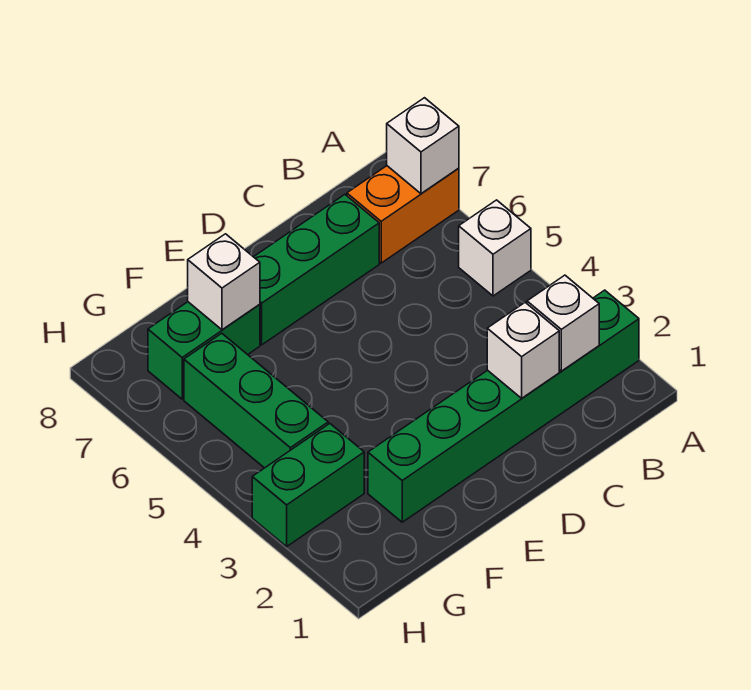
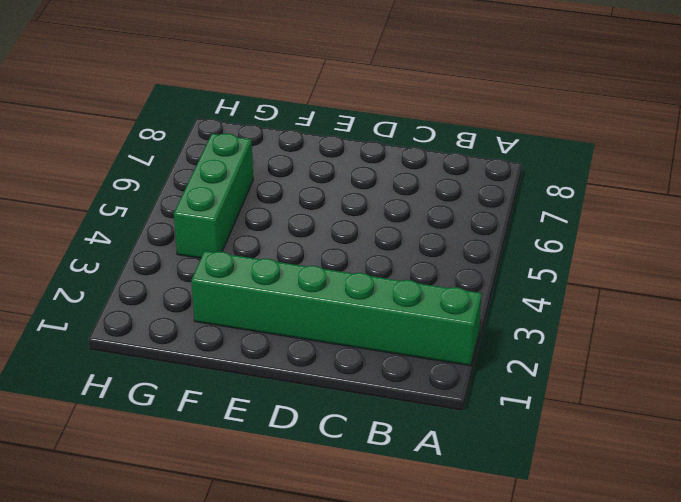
none -> white brick A5 level 1
none -> orange brick A7:B7 level 1

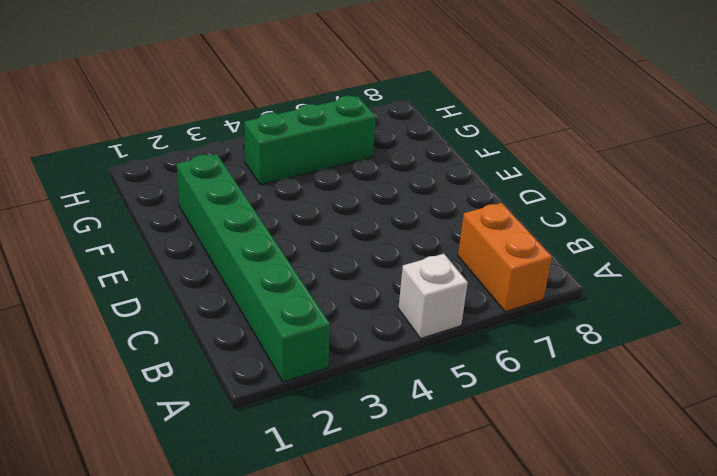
none -> green brick C7:E7 level 1
none -> green brick F7:G7 level 1

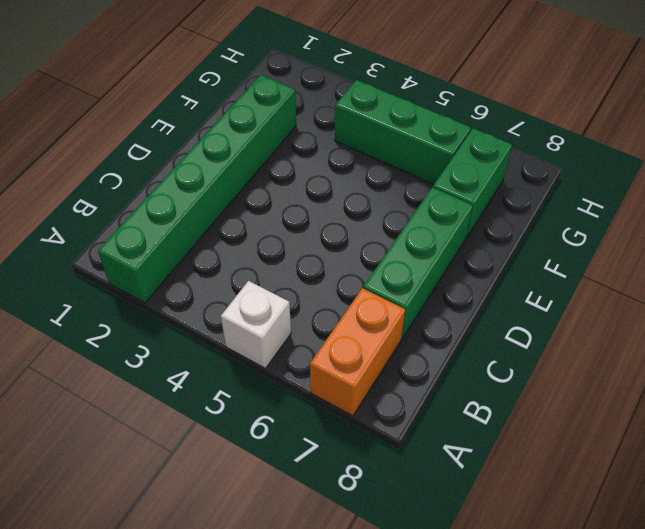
none -> green brick G3:H3 level 1
none -> white brick A7 level 2

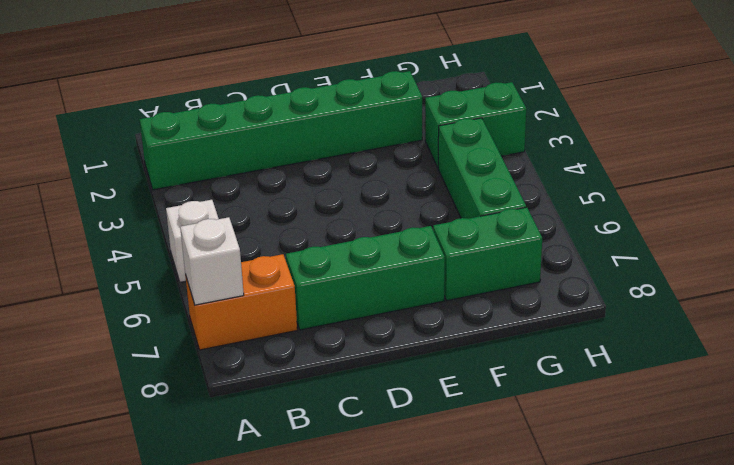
none -> white brick B2 level 2
none -> white brick C2 level 2

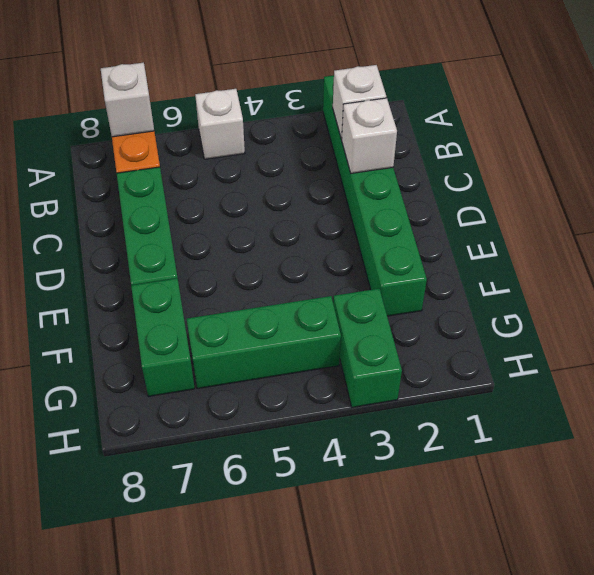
none -> white brick F7 level 2

